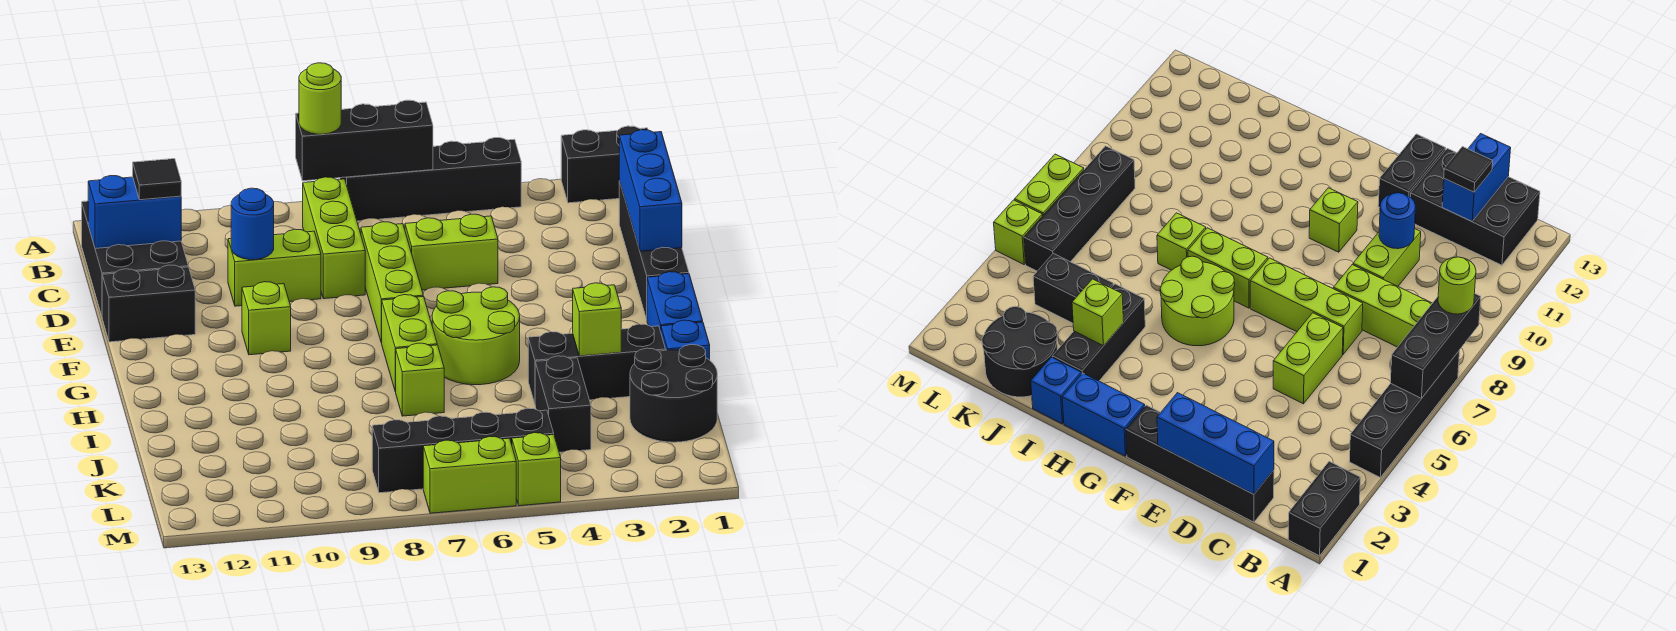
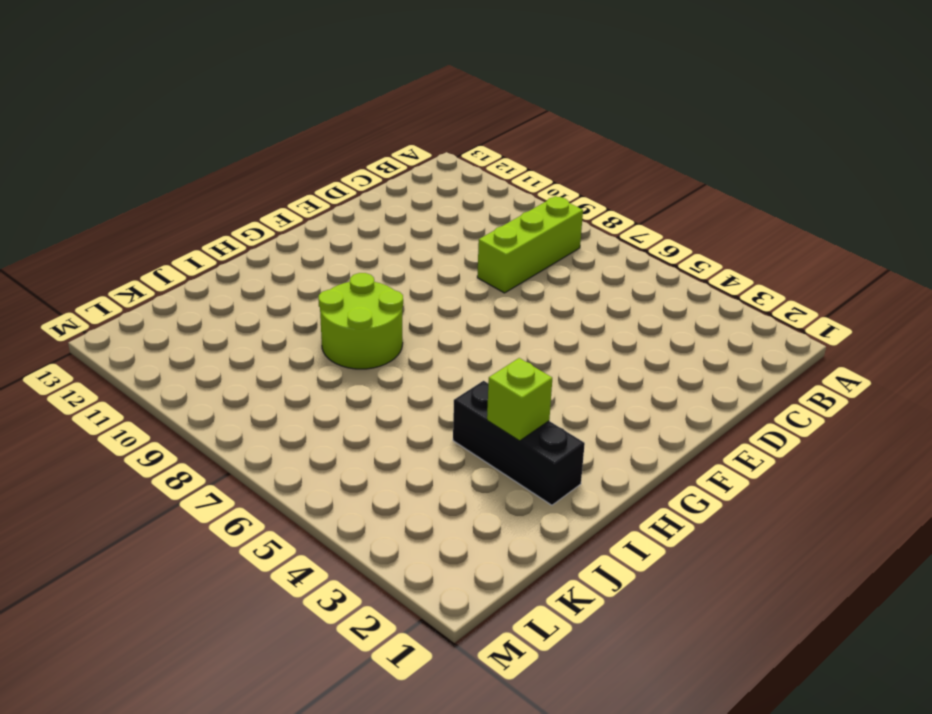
lime round brick H8:I9 level 1 -> lime round brick G5:H6 level 1
none -> black brick A1:A2 level 1
none -> black brick A4:A7 level 1
none -> black brick B12:D13 level 1

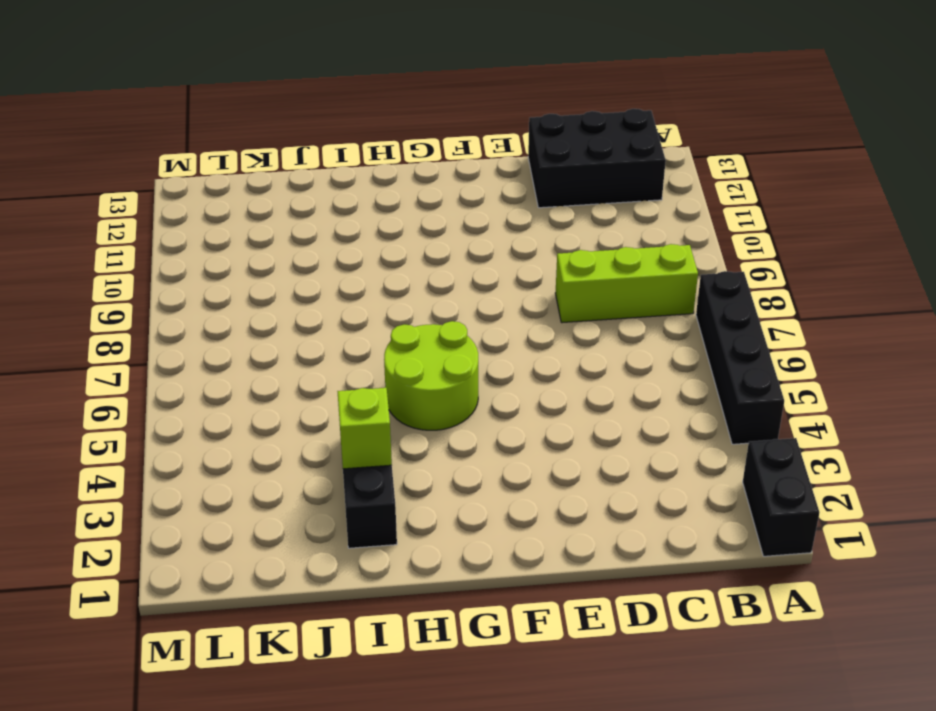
none -> black brick C1:F1 level 1
none -> lime brick D5:D6 level 1
none -> lime brick D7:F7 level 1

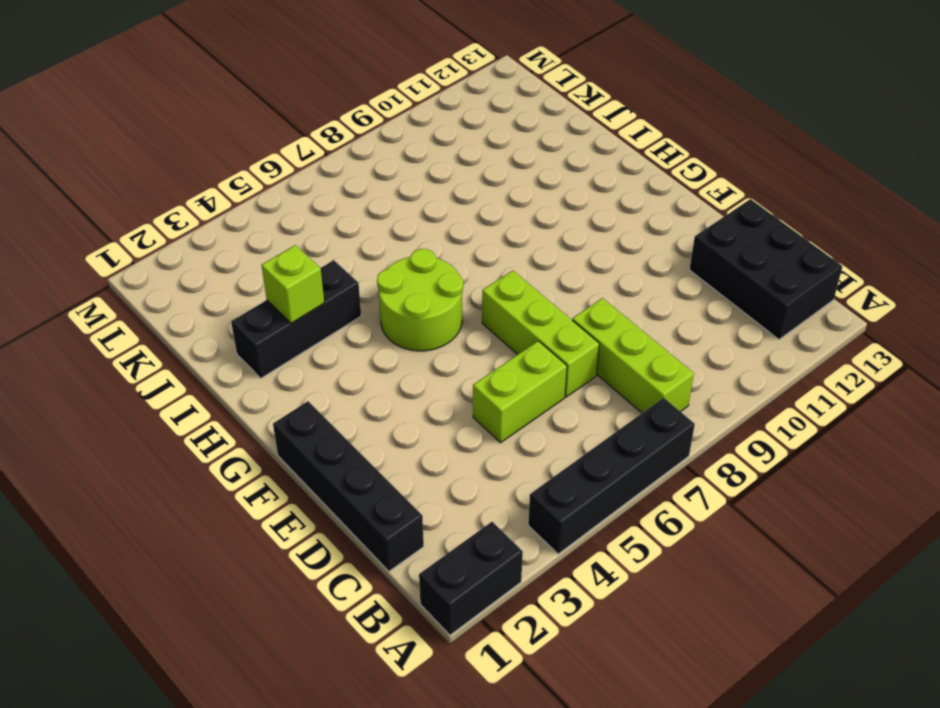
none -> lime brick D9:D10 level 1
none -> black brick E12:E13 level 1
none -> lime brick F10 level 1

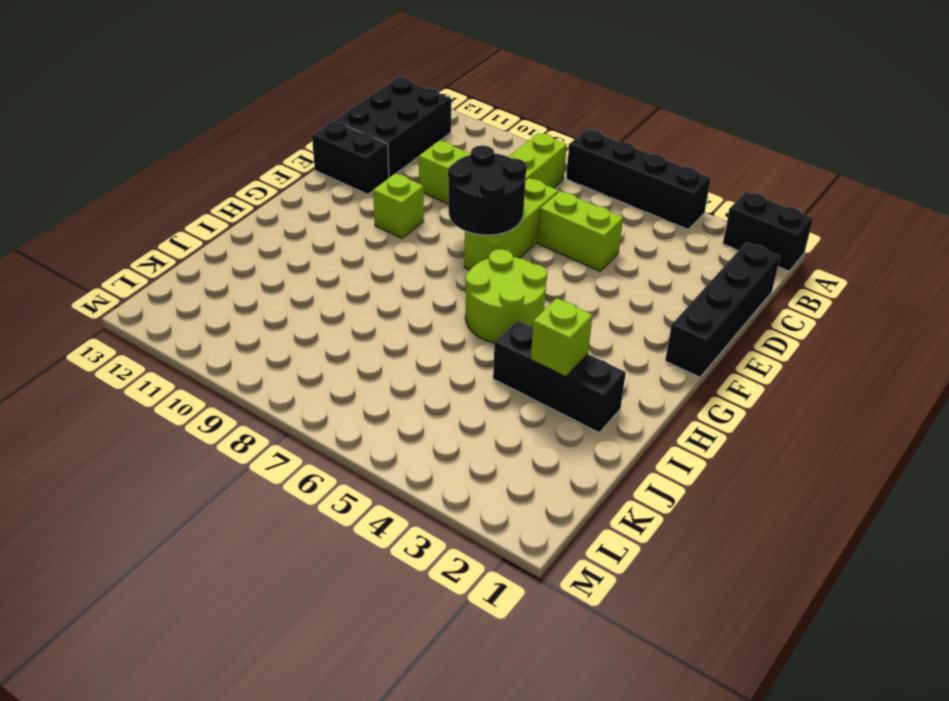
black round brick E7:F8 level 2 -> black round brick J1:K2 level 1
none -> blue brick G1:H1 level 1
none -> lime brick G7:H7 level 1
none -> blue brick I1 level 1

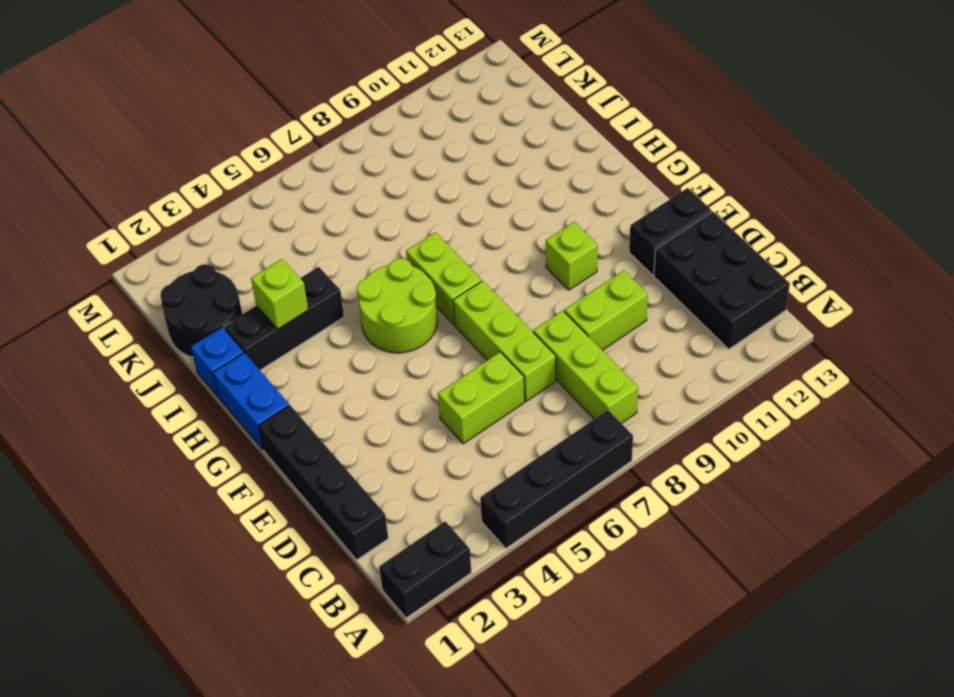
none -> lime brick I7 level 1
none -> black brick J4:K4 level 1
none -> black brick L5:L8 level 1

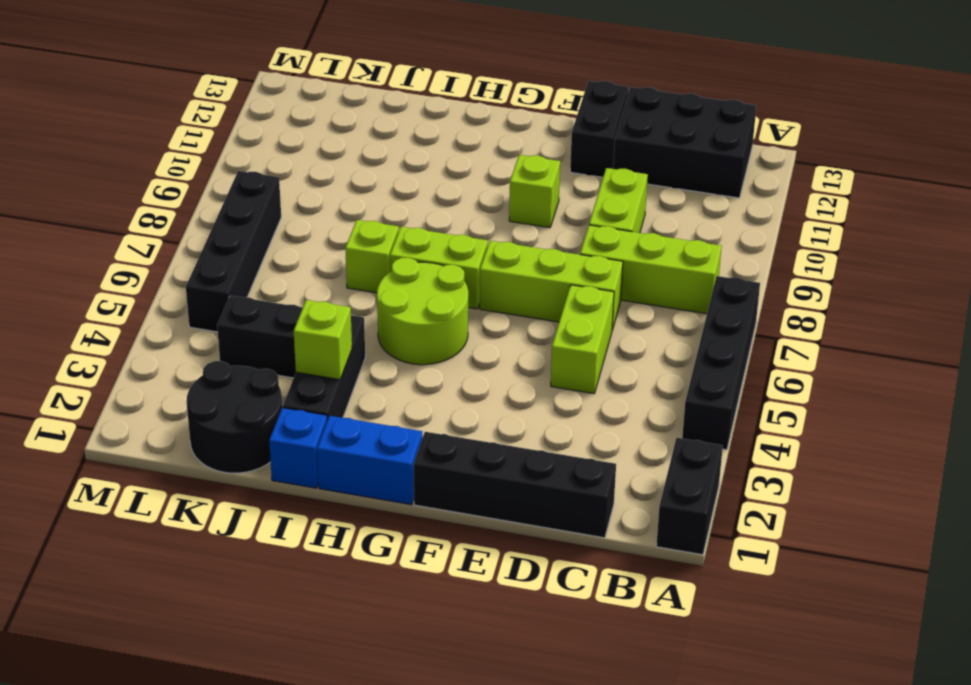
none -> lime brick M5 level 1
none -> lime brick M6:M7 level 1
none -> black brick A6:A8 level 2

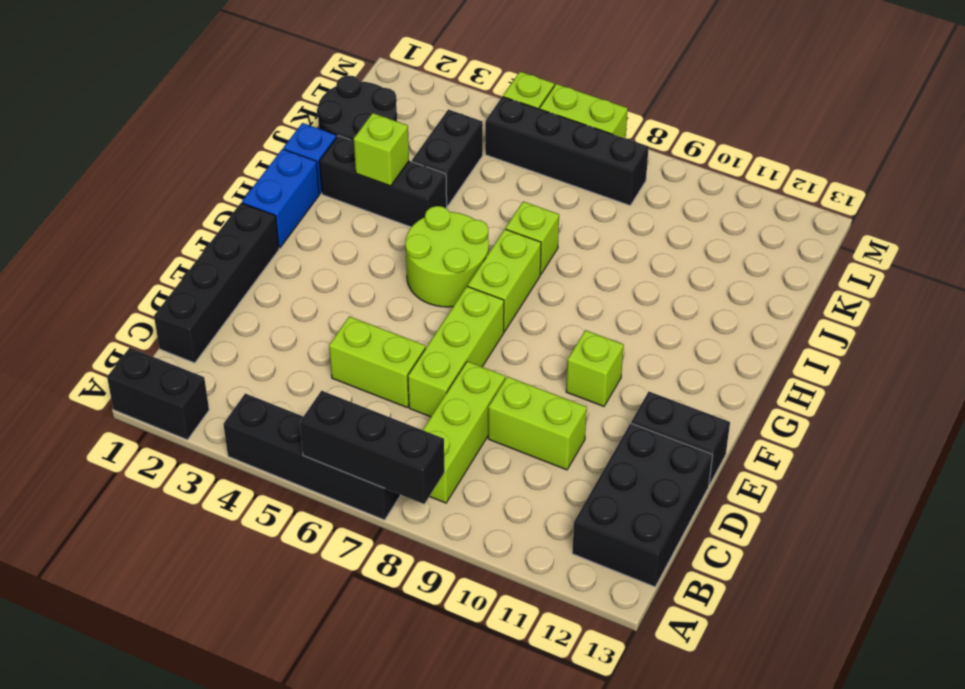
none -> blue brick C1:E1 level 2
none -> blue brick C12:C13 level 2
none -> blue round brick D10 level 2

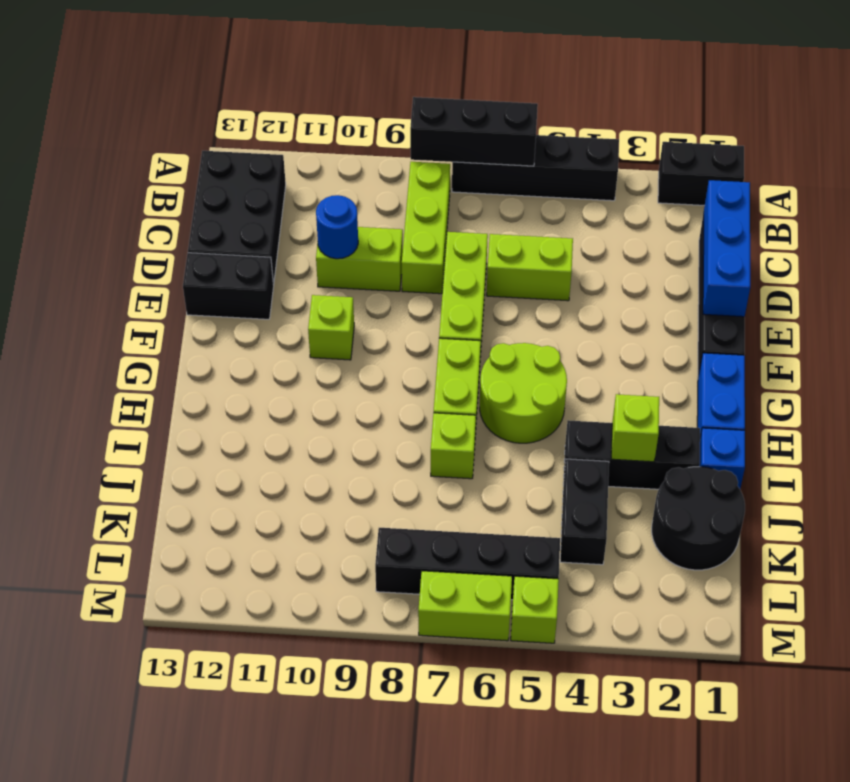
none -> blue brick C12:C13 level 2
none -> lime round brick A8 level 3
none -> black tile C12 level 3

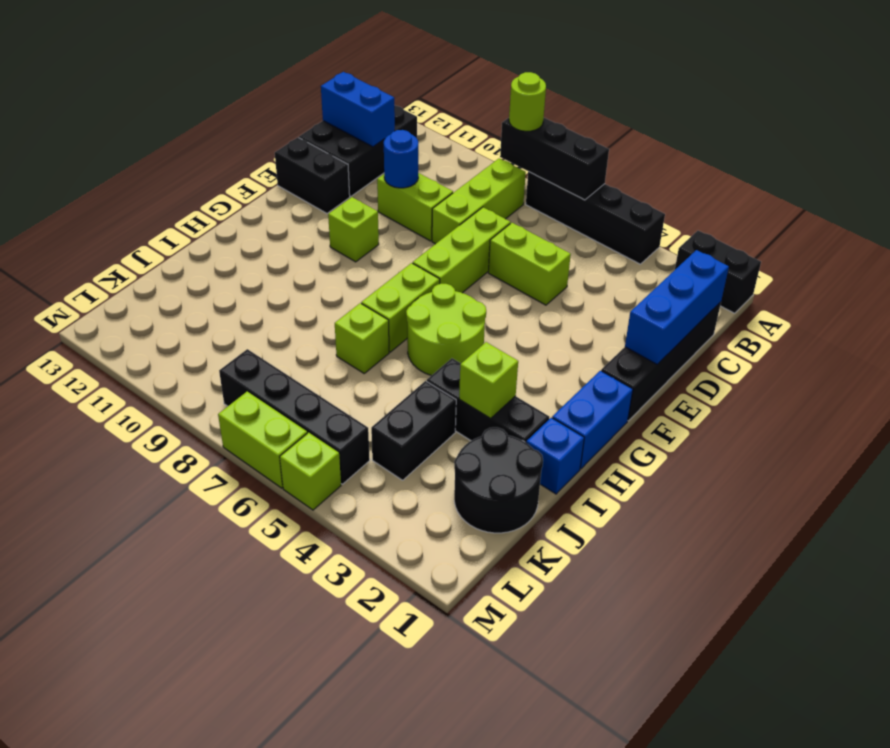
none -> black tile C12 level 3

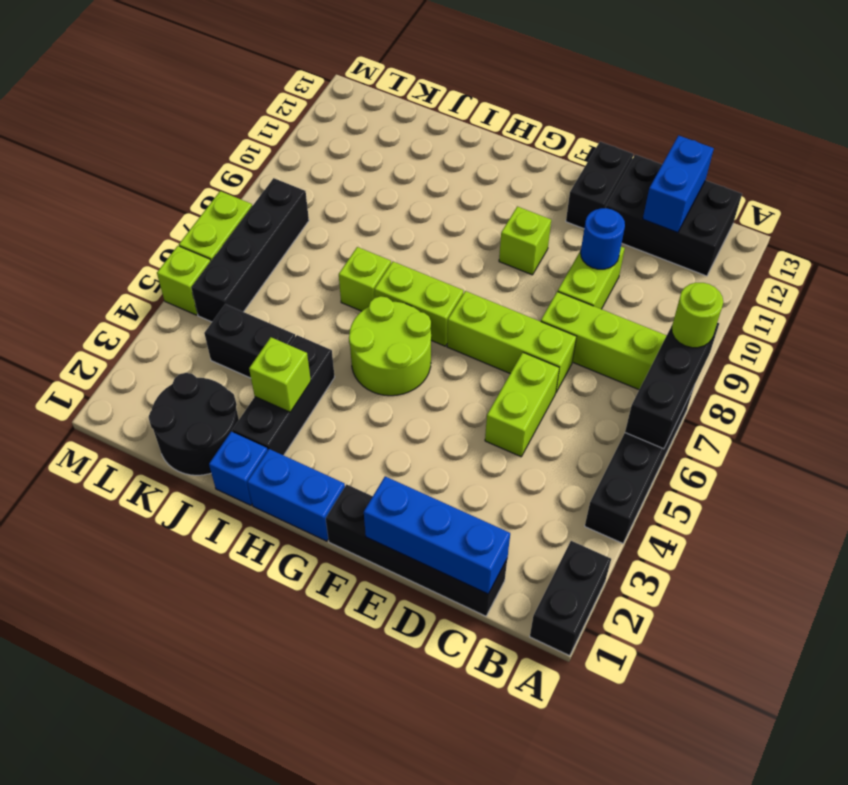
none -> black tile C12 level 3

